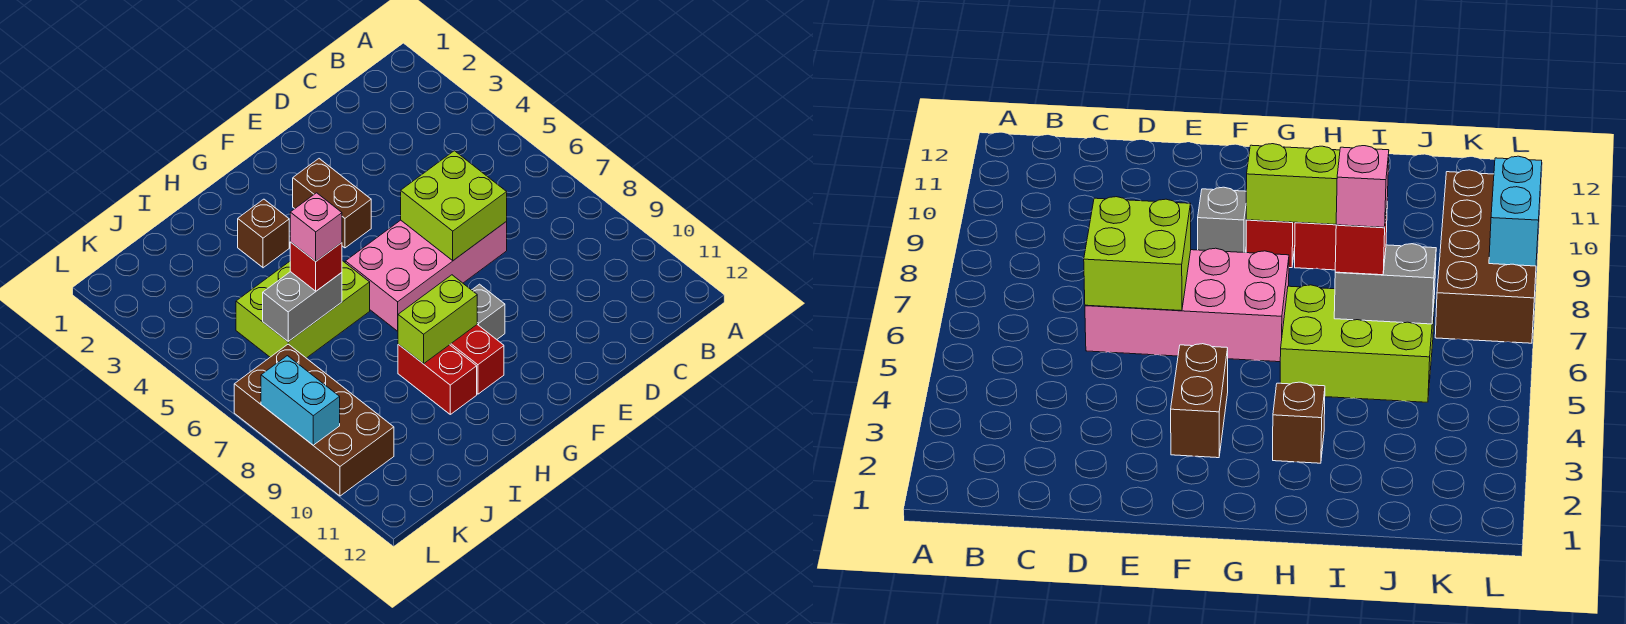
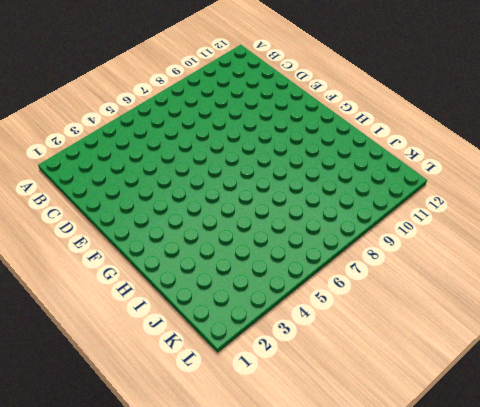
none -> pink brick D6:G7 level 1
none -> brown brick F3:F4 level 1
none -> grey brick F9 level 1

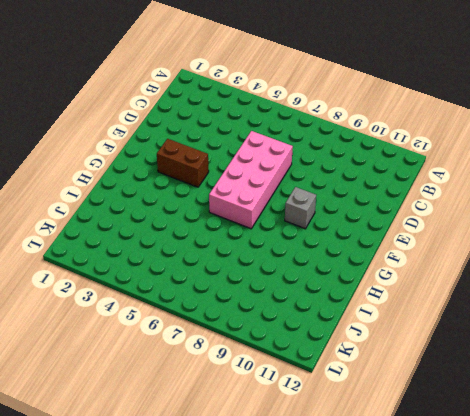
none -> red brick G9:G10 level 1
none -> brown brick H3 level 1
none -> lime brick H5:J6 level 1

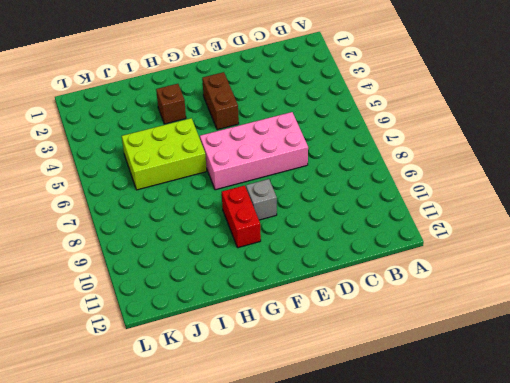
none -> red brick H9:H10 level 1
none -> brown brick K7:L10 level 1
none -> lime brick D6:E7 level 2

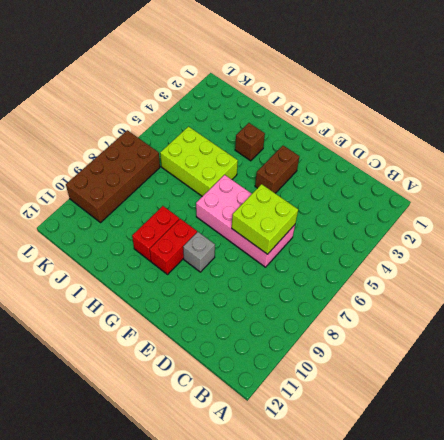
none -> lime brick G9:H9 level 2
none -> grey brick I6:J6 level 2
none -> cyan brick L8:L9 level 2

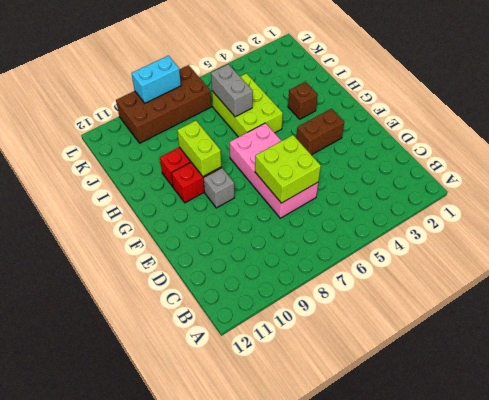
none -> red brick I6 level 3
none -> pink brick I6 level 4

